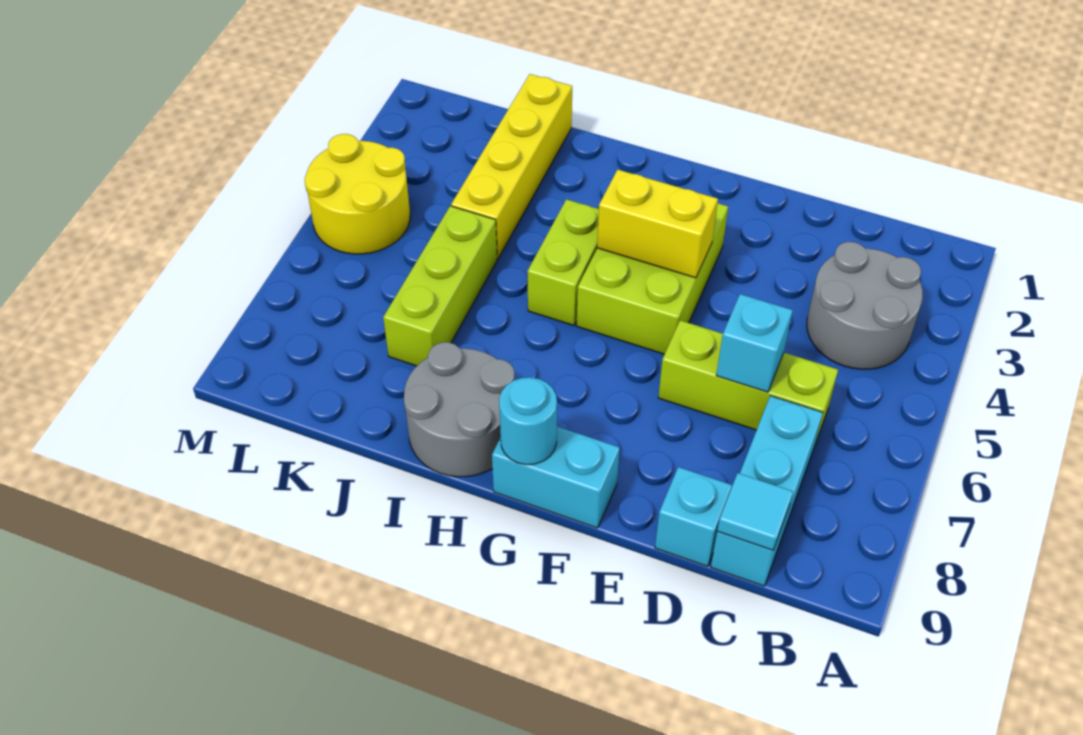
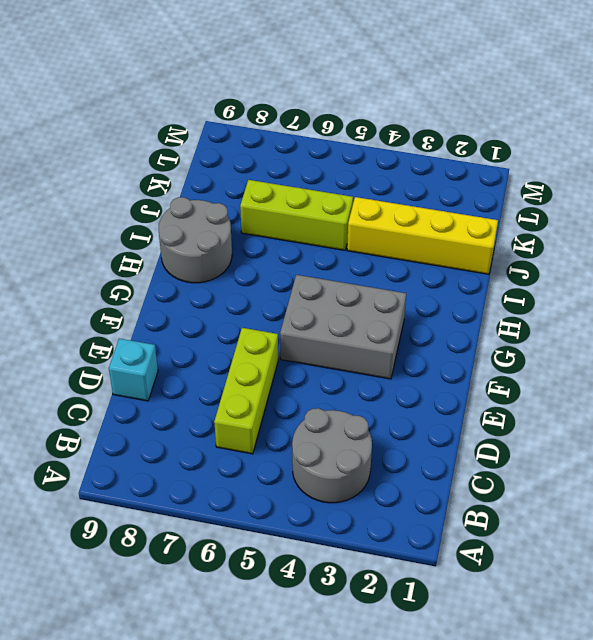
grey brick F3:G5 level 1 -> lime brick F3:G5 level 1
none -> cyan brick C7:C9 level 1
none -> cyan brick F9:G9 level 1
none -> lime brick H4:H5 level 1

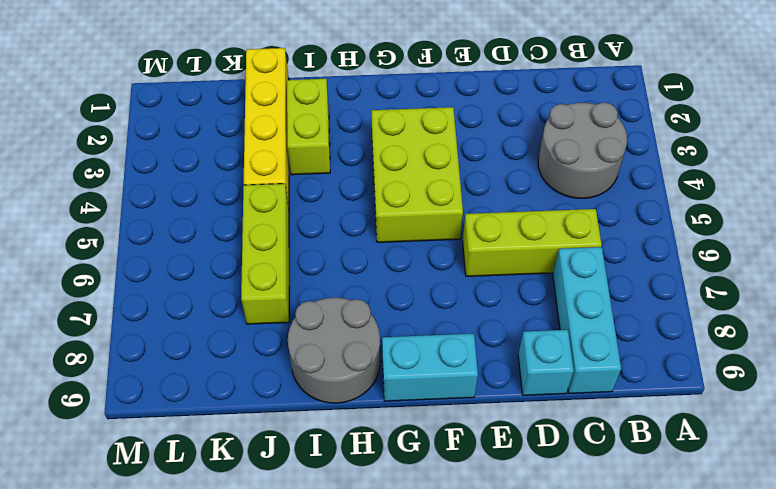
lime brick I2:I3 level 1 -> lime brick H4:H5 level 1
none -> yellow round brick L4:M5 level 1
none -> cyan tile C9 level 2
none -> cyan brick D6 level 2

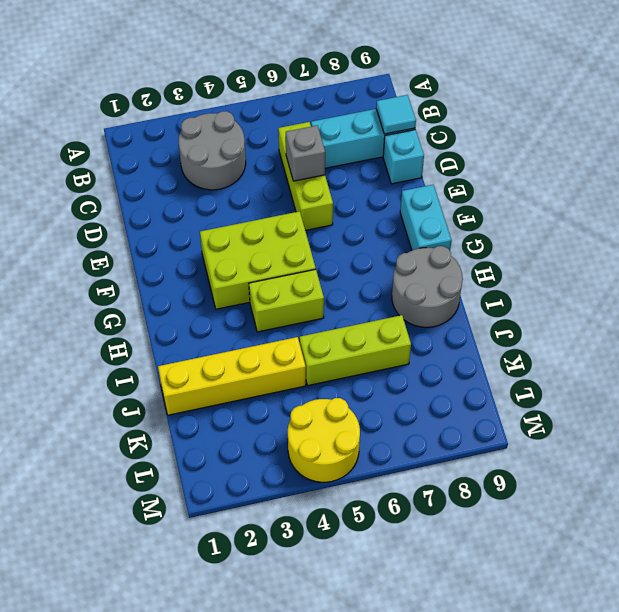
grey brick D6 level 2 -> cyan brick D6 level 2
none -> yellow brick F4:G4 level 2
none -> cyan round brick G9 level 2

